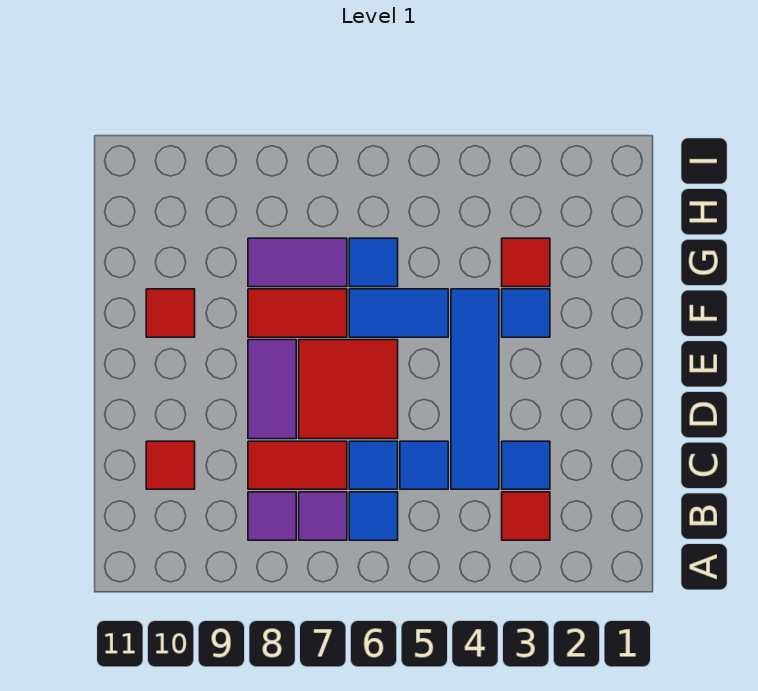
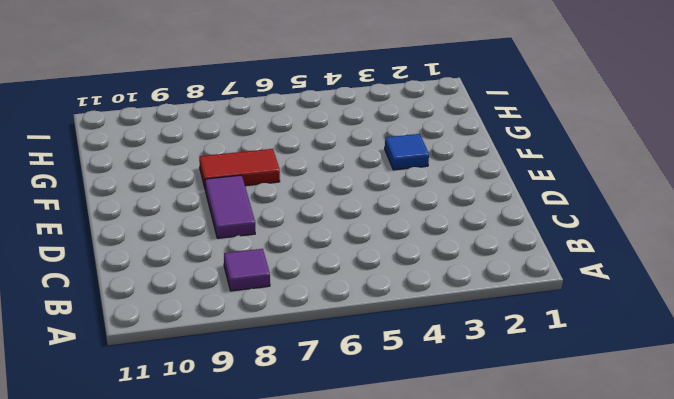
none -> red tile B3 level 1
none -> blue tile B6 level 1
none -> purple tile B7 level 1

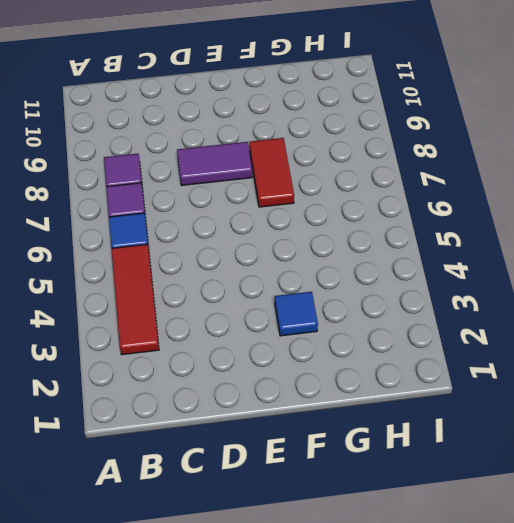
red tile B3:B5 level 1 -> red tile B3 level 1
none -> blue tile C3 level 1
none -> blue tile C4:F4 level 1
none -> blue tile C5 level 1

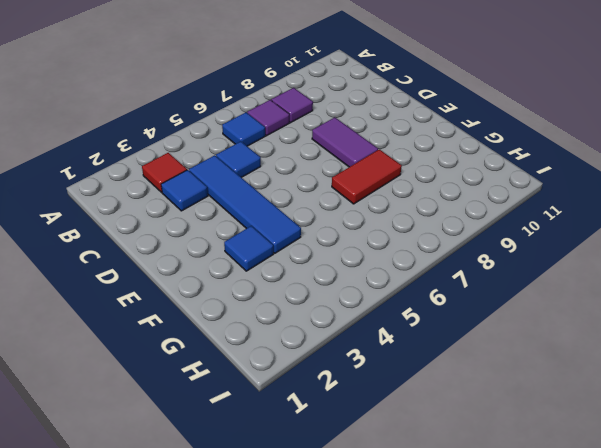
none -> blue tile C6 level 1
none -> red tile C7:C8 level 1
none -> red tile C10 level 1

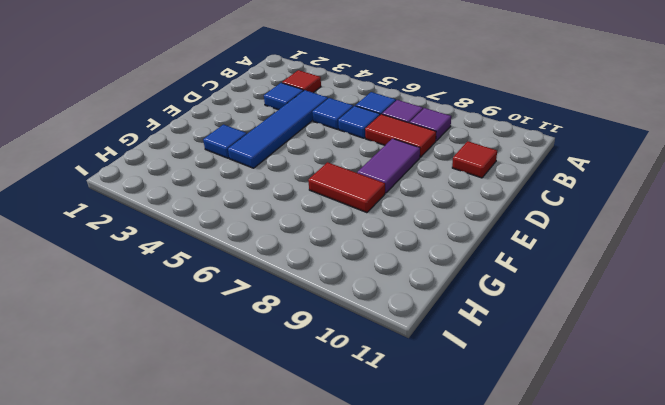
none -> red tile D6:E7 level 1
none -> blue tile F5:F6 level 1
none -> red tile F10 level 1

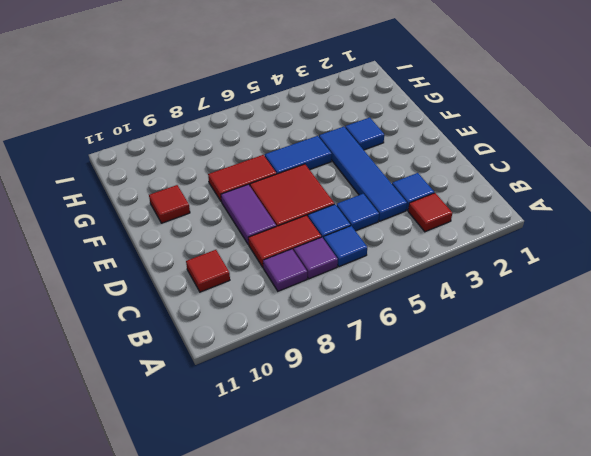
none -> red tile G3 level 1
none -> blue tile G6 level 1
none -> purple tile G7:G8 level 1

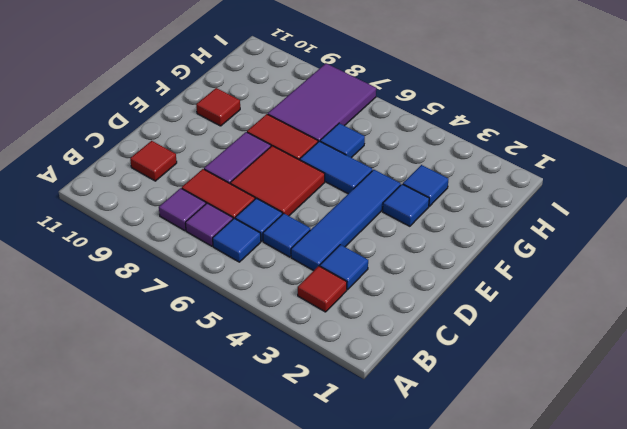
blue tile G3 level 1 -> red tile G3 level 1
purple tile G7:I8 level 1 -> purple tile G7:G8 level 1

